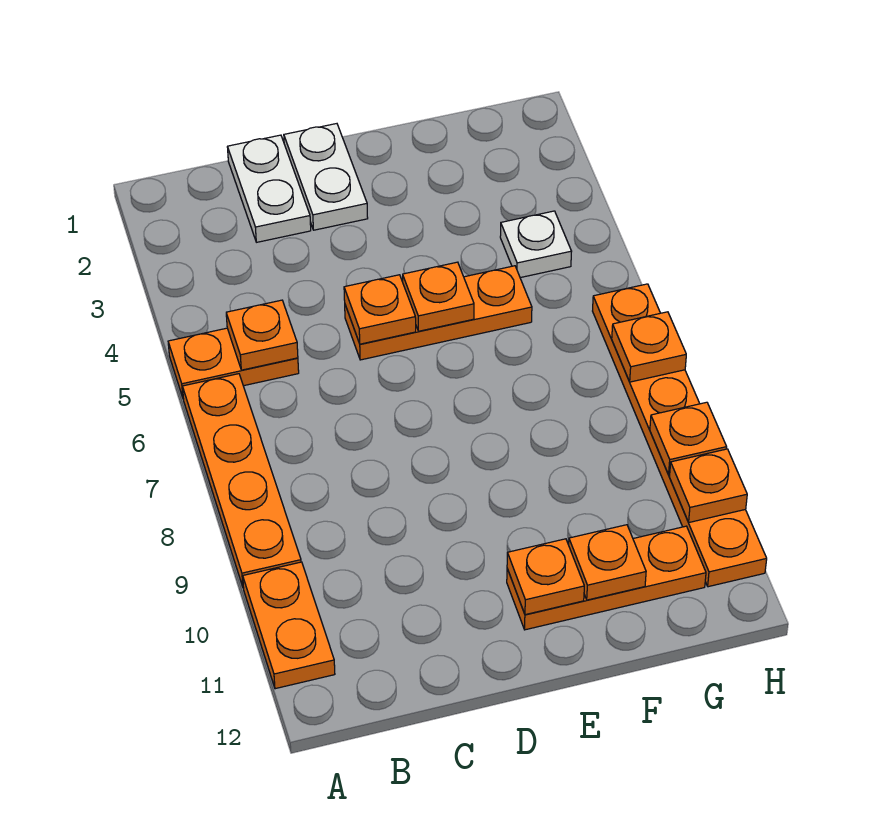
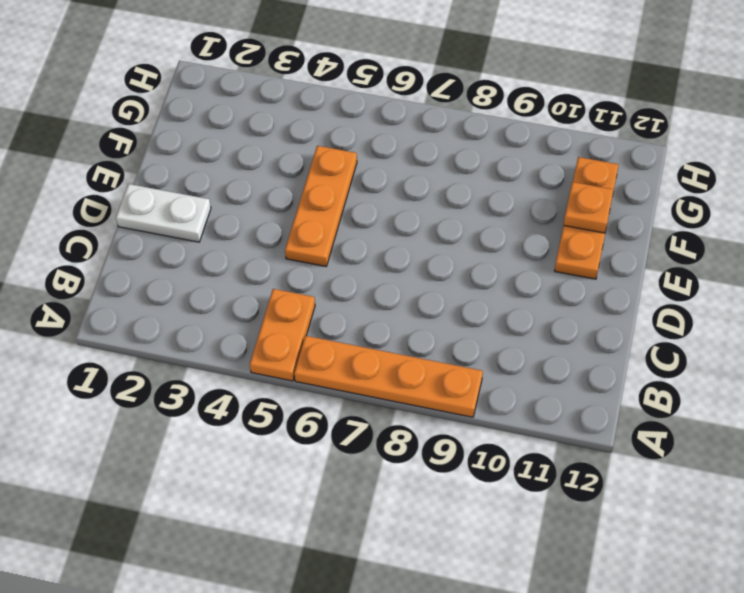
none -> orange plate A10:A11 level 1
none -> white plate C1:C2 level 1
none -> white plate G4 level 1

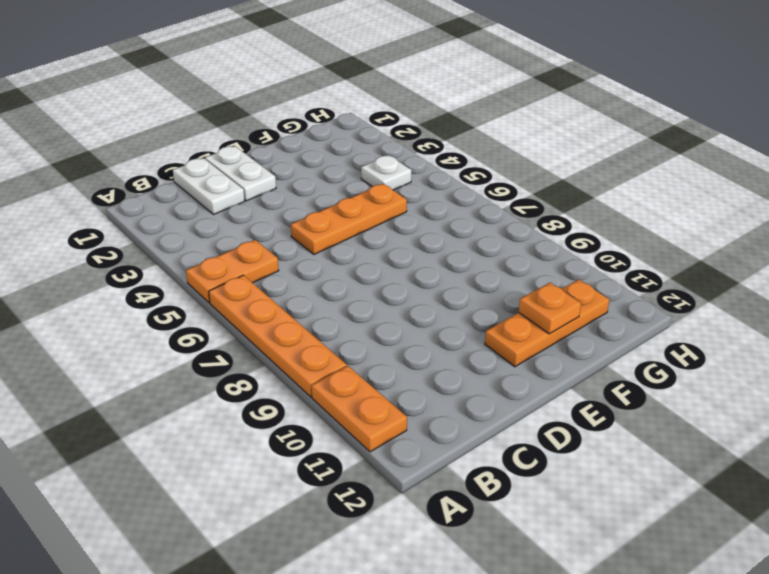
none -> orange plate H6:H11 level 1
none -> orange plate B5 level 2
none -> orange plate D5 level 2

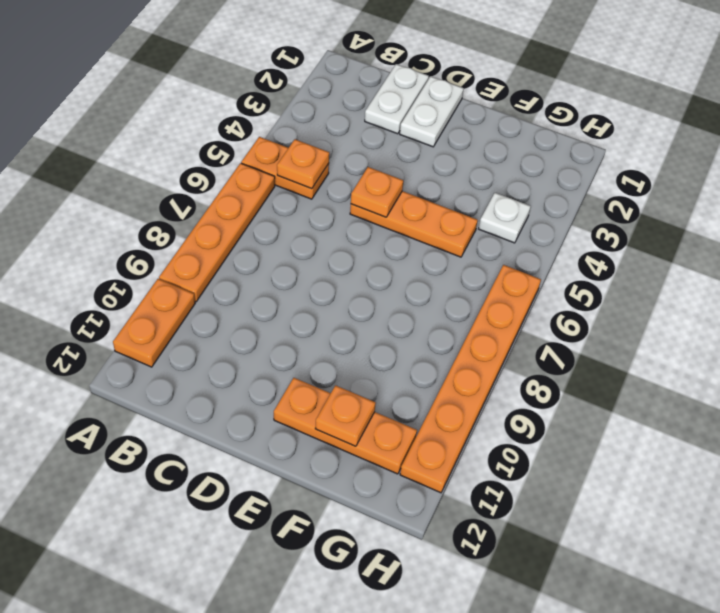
none -> orange plate E5 level 2
none -> orange plate E11 level 2
none -> orange plate H7 level 2

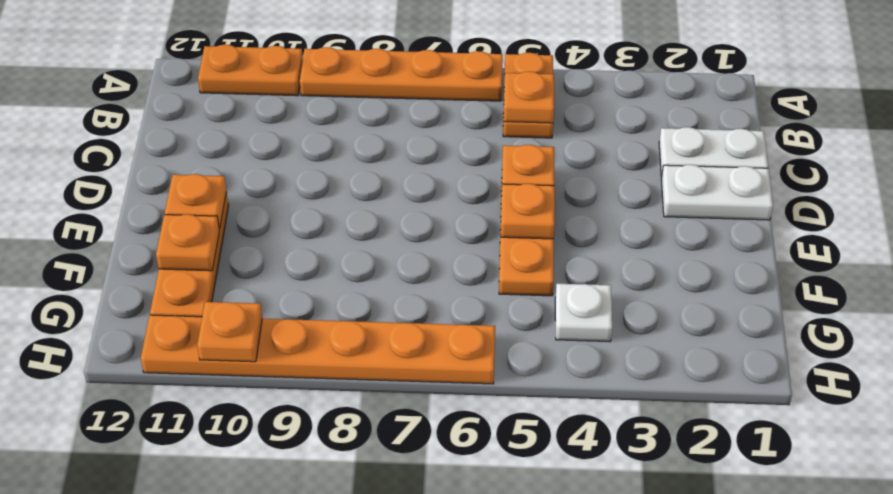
none -> orange plate H7 level 2
none -> orange plate H9 level 2

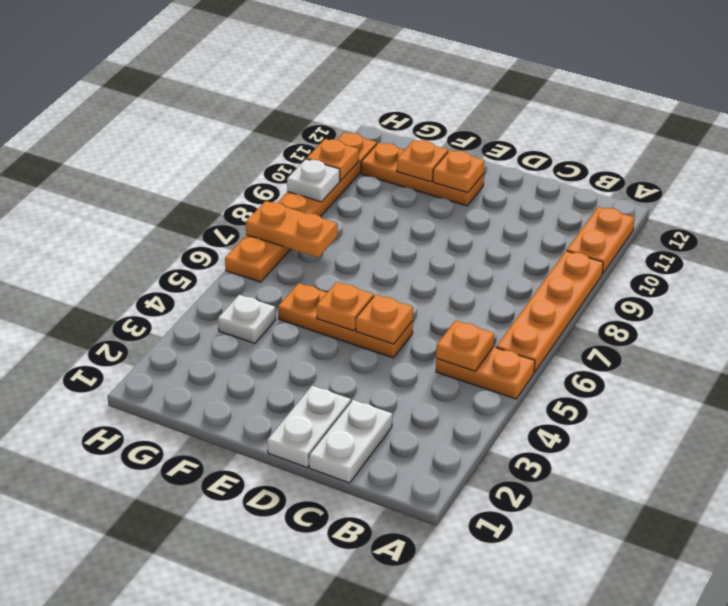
orange plate G7:H7 level 2 -> orange plate H7 level 2
white plate H9 level 2 -> orange plate H9 level 2

